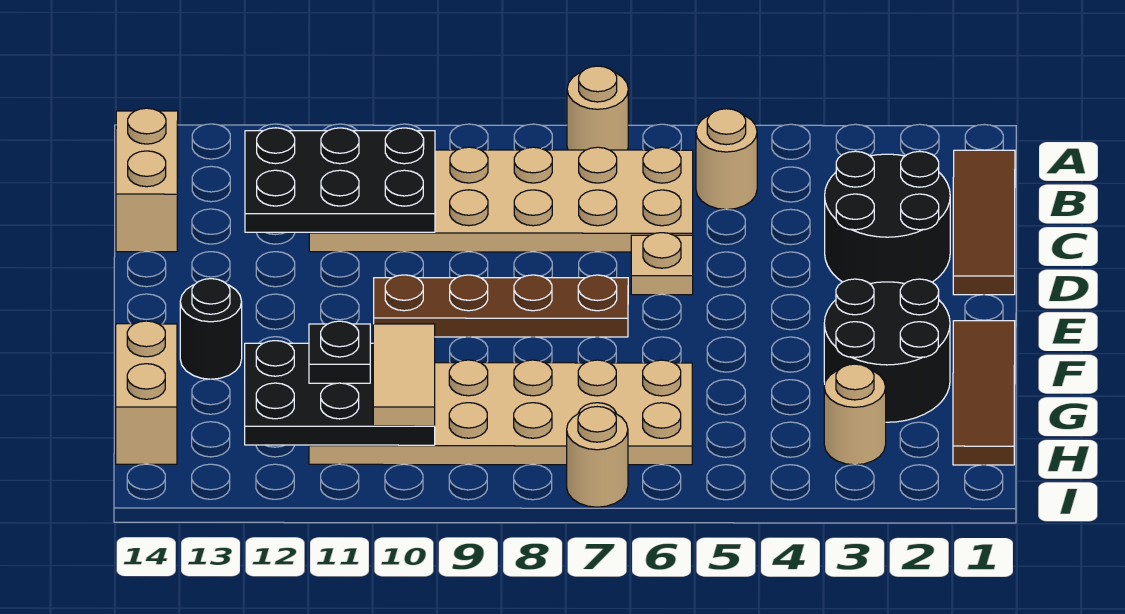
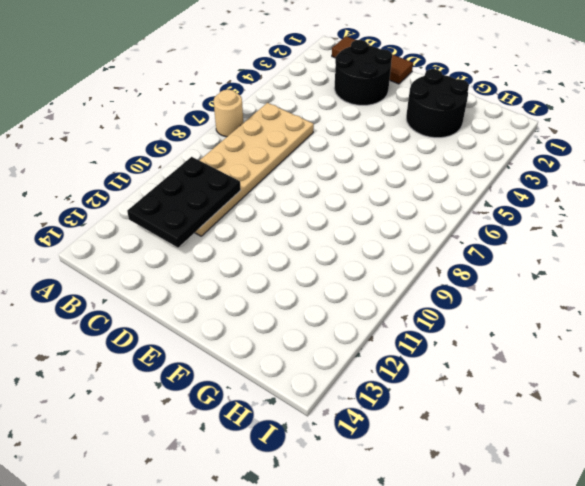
none -> tan round brick B5 level 1
none -> tan brick B14:C14 level 1
none -> tan plate D6 level 1

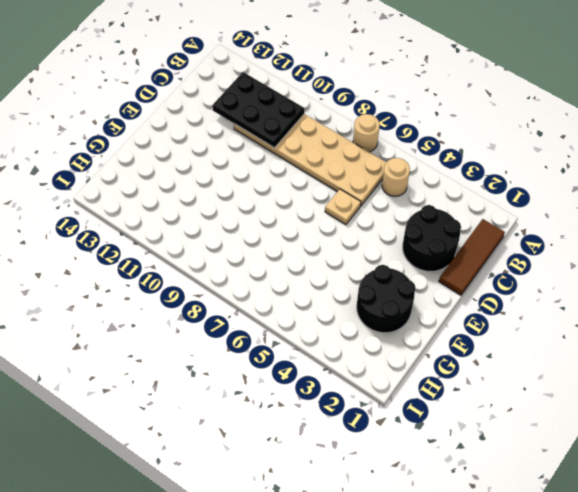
none -> tan brick B14:C14 level 1
none -> brown plate E7:E10 level 1
none -> brown tile F1:H1 level 1

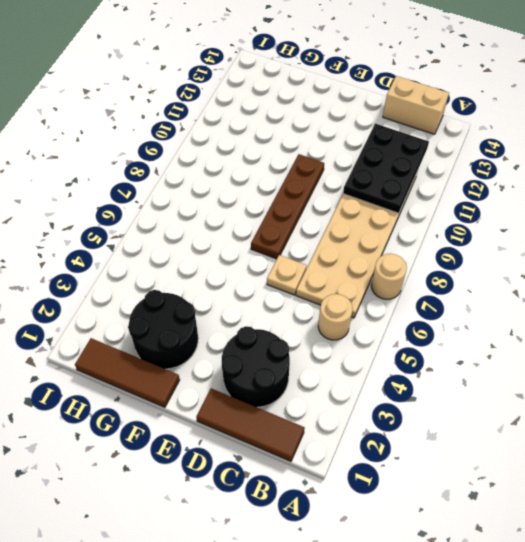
none -> black round brick F13 level 1
none -> tan plate G6:H11 level 1
none -> tan brick G14:H14 level 1

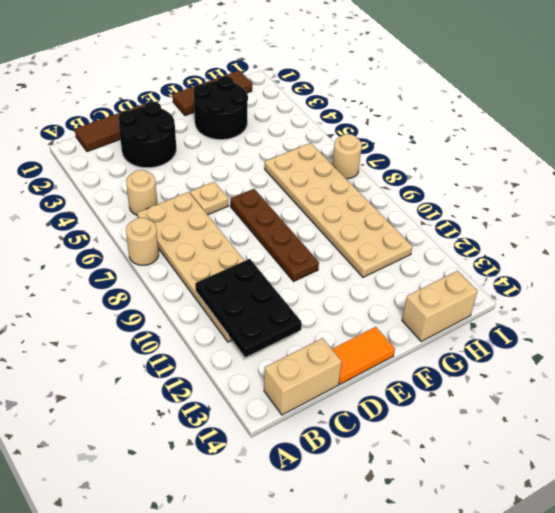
orange tile D14:E14 level 1 -> none
none -> black round brick F13 level 1
none -> tan round brick H3 level 1
none -> black plate G10:H12 level 2

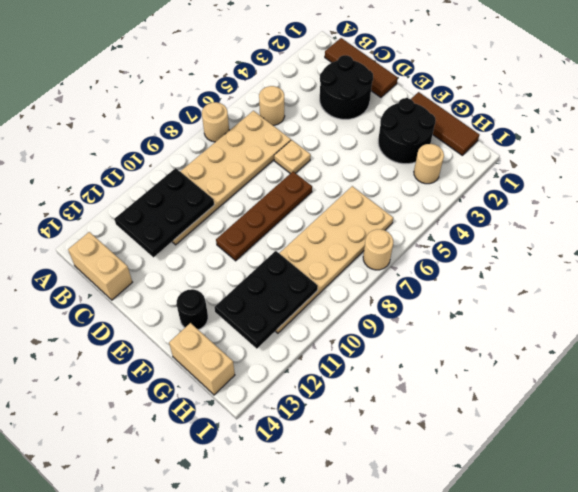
none -> tan tile G10:H10 level 3
none -> black plate G11 level 3

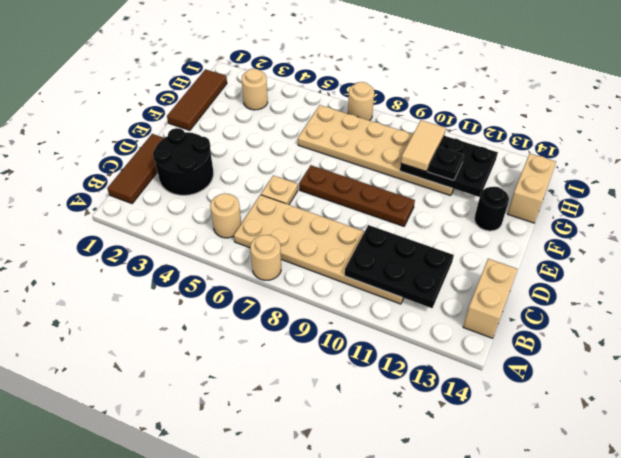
none -> black round brick F2:G3 level 1

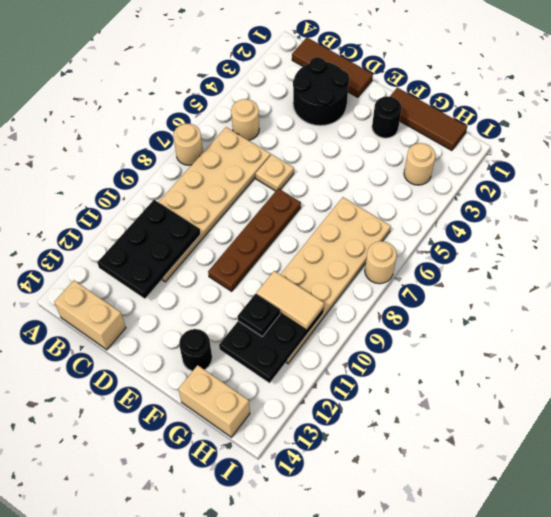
black round brick F2 level 1 -> black round brick F2:G3 level 1

